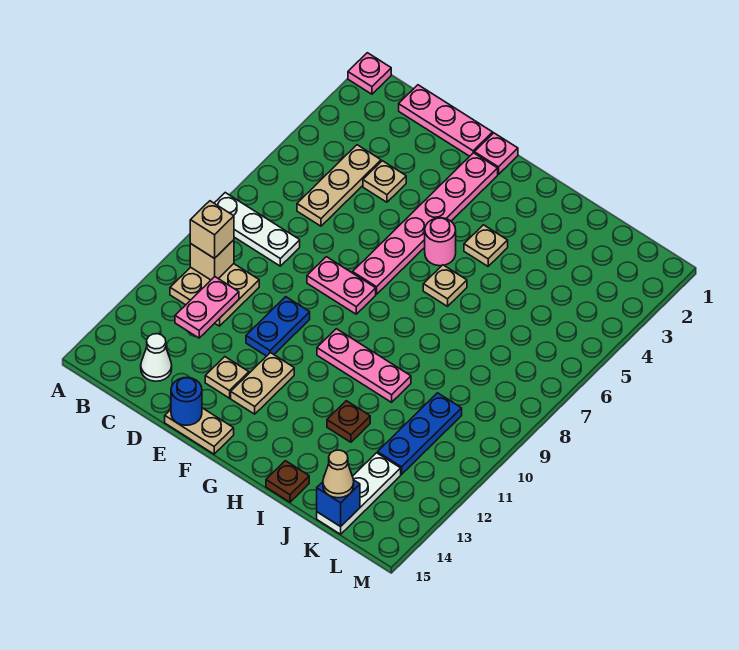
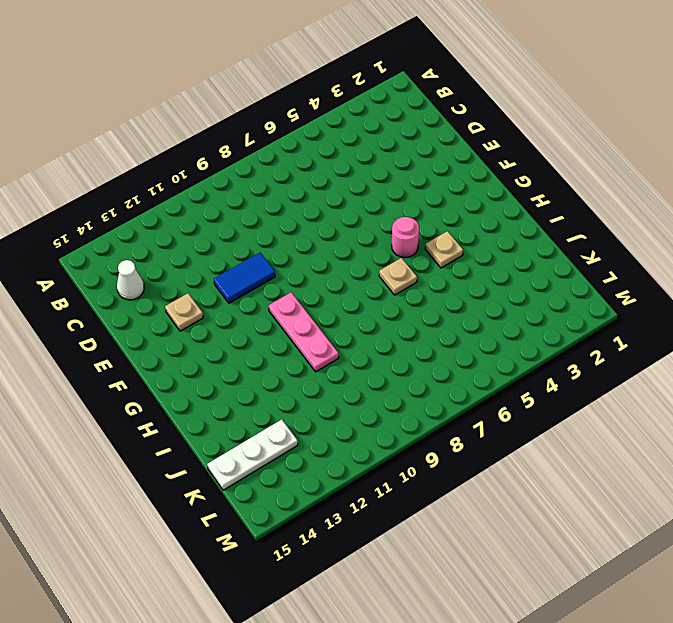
blue tile E10:E11 level 1 -> blue plate E10:E11 level 1
none -> pink plate A1 level 1
none -> white plate A8:C8 level 1
none -> tan plate B10:C11 level 1

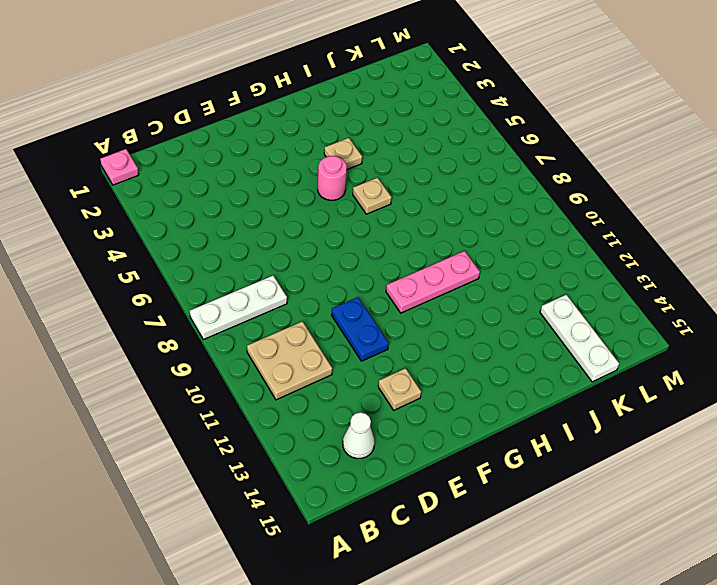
none -> pink plate C1:E1 level 1
none -> tan plate C4:C6 level 1
none -> tan plate D4 level 1

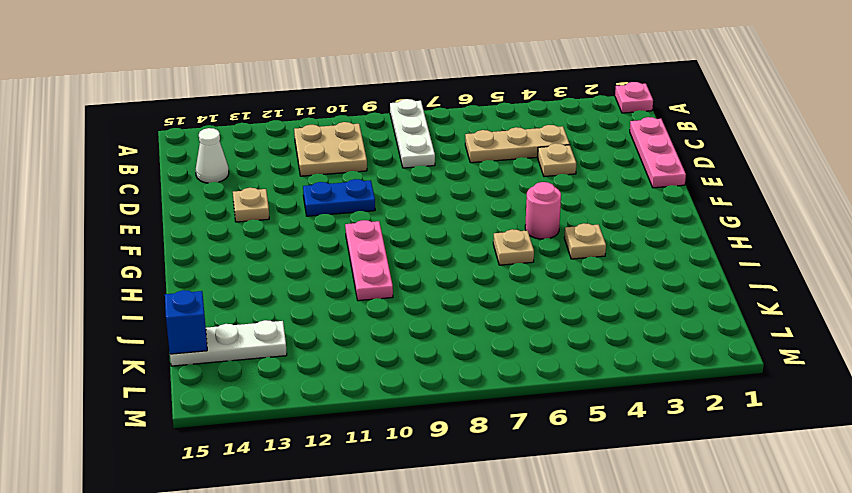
none -> pink plate E8:F8 level 1
none -> tan plate E15:F15 level 1
none -> pink plate F1 level 1

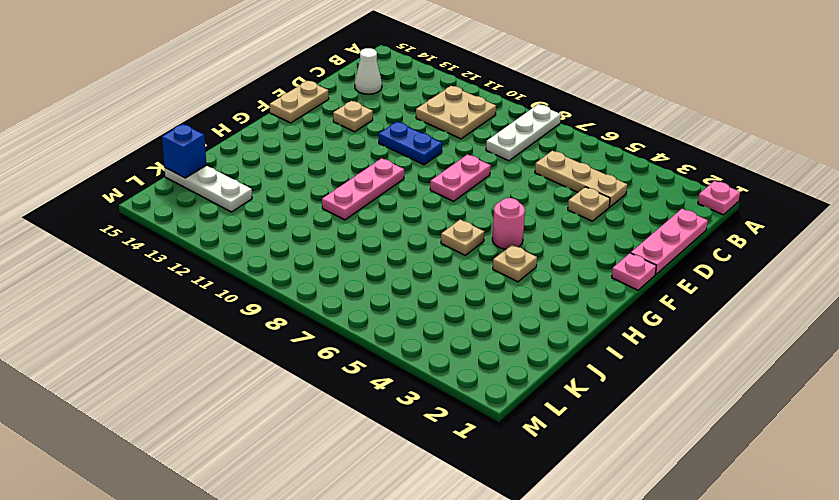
none -> pink plate F2:F7 level 1
none -> tan plate F12:F13 level 1
none -> brown plate I12 level 1

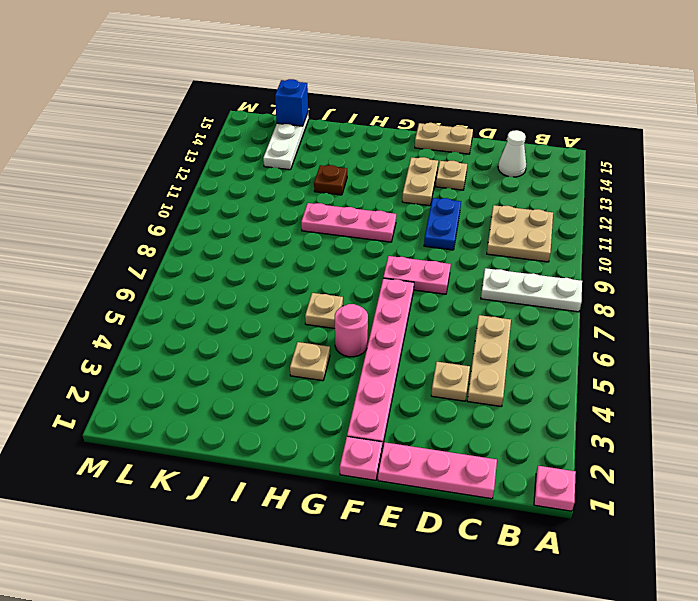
none -> brown plate I15 level 1
none -> blue plate K10:K12 level 1
none -> tan brick B10 level 2

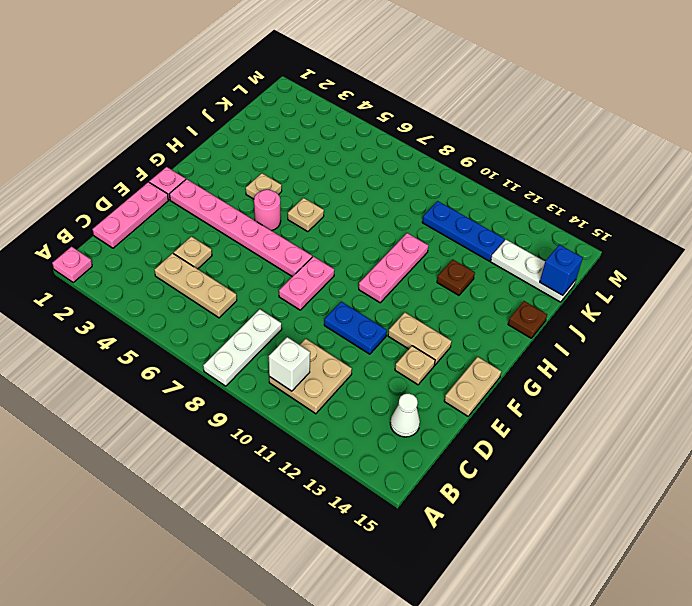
white brick B10 level 2 -> tan brick B10 level 2
none -> pink plate C11:C12 level 2
none -> blue round brick E15 level 2
none -> tan brick B10 level 3

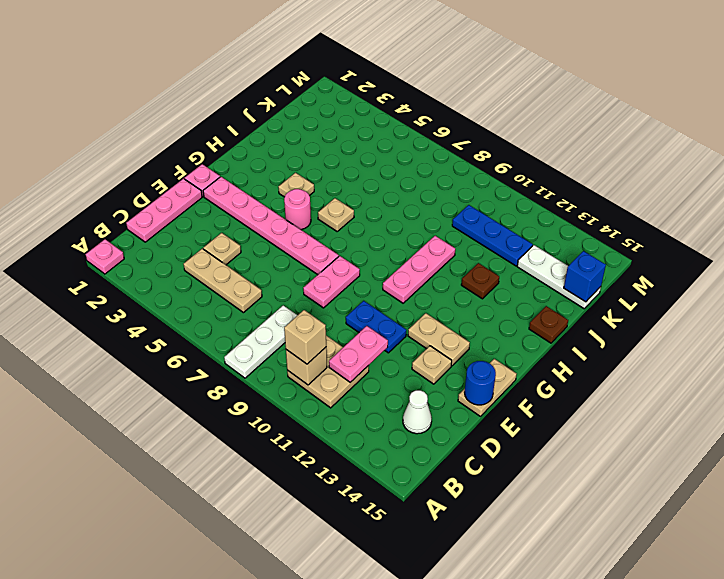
pink plate C11:D11 level 2 -> pink plate C11:C12 level 2
none -> tan cone K15 level 3

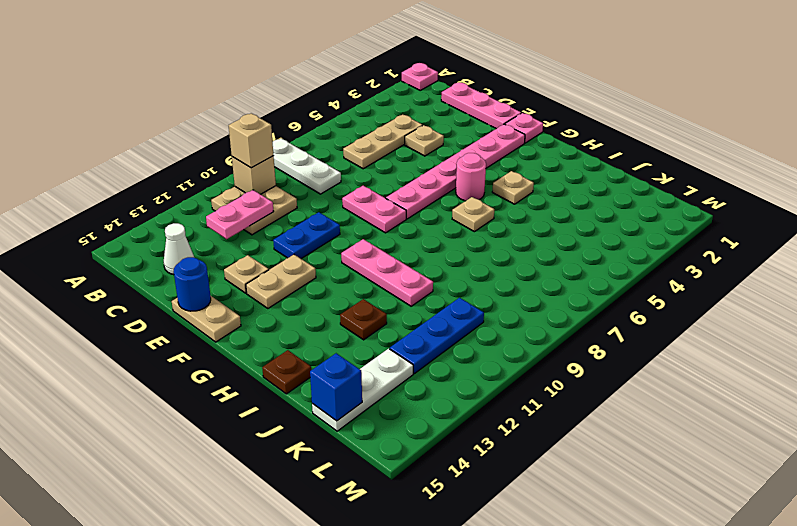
none -> tan cone K15 level 3

